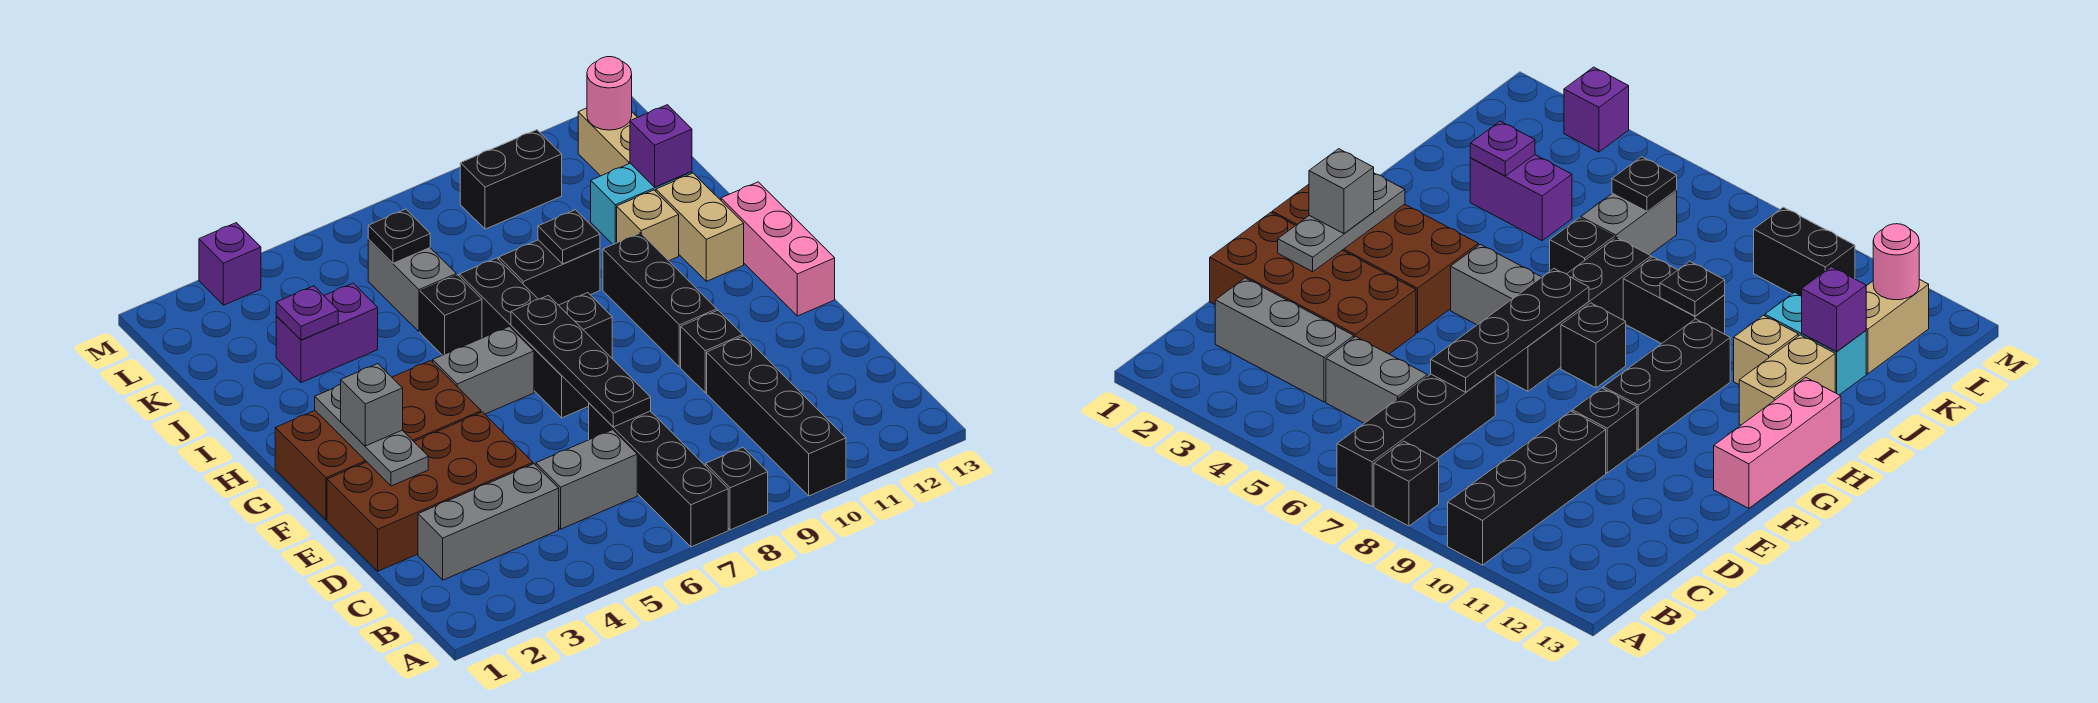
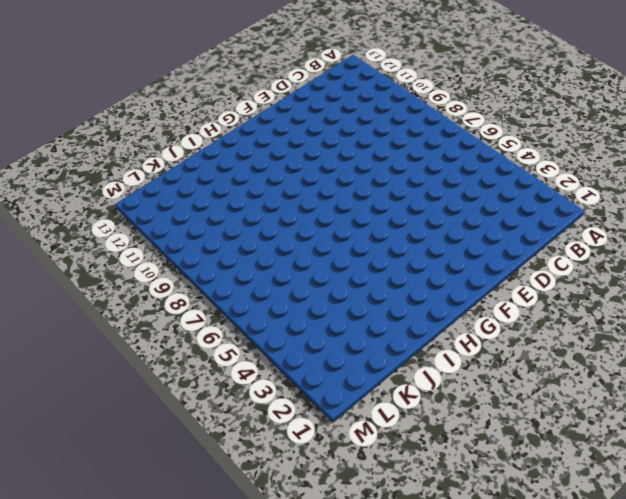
none -> black brick A7:D7 level 1
none -> black brick A8 level 1
none -> black brick A10:D10 level 1
none -> grey brick C2:C4 level 1

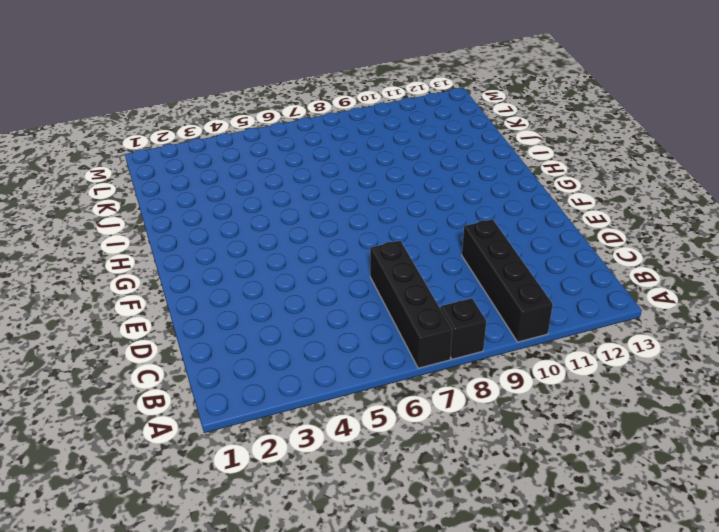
none -> grey brick C2:C4 level 1
none -> grey brick C5:C6 level 1
none -> brown brick D1:E4 level 1
none -> black brick E10 level 1

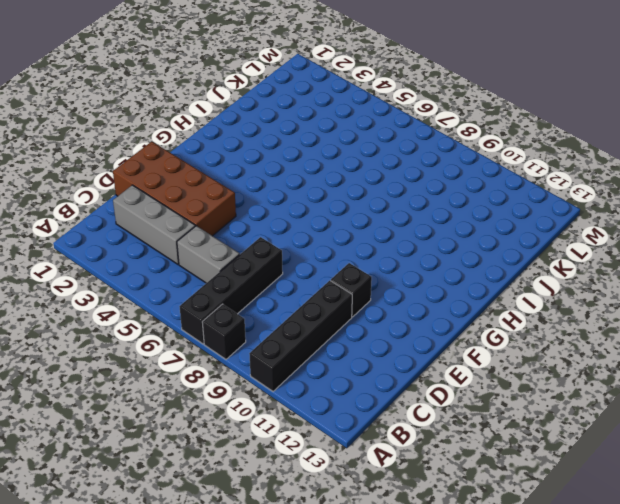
none -> brown brick F1:G4 level 1
none -> black brick F7:I7 level 1
none -> black brick F10:H10 level 1
none -> pink brick F13:H13 level 1

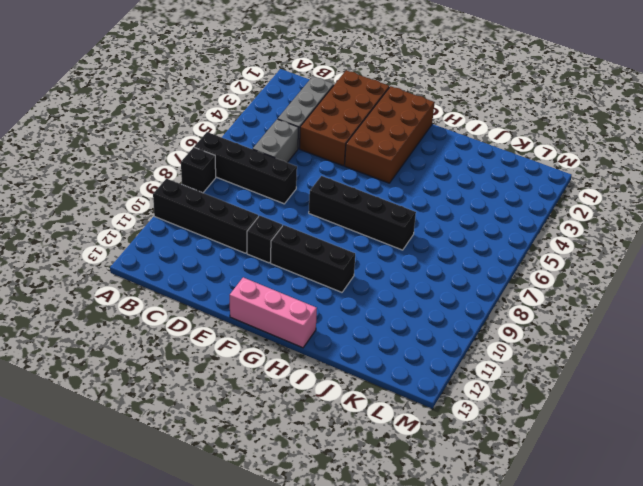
none -> grey brick G5:G6 level 1
none -> black brick G8 level 1
none -> tan brick H12:I12 level 1
none -> black brick I6 level 1

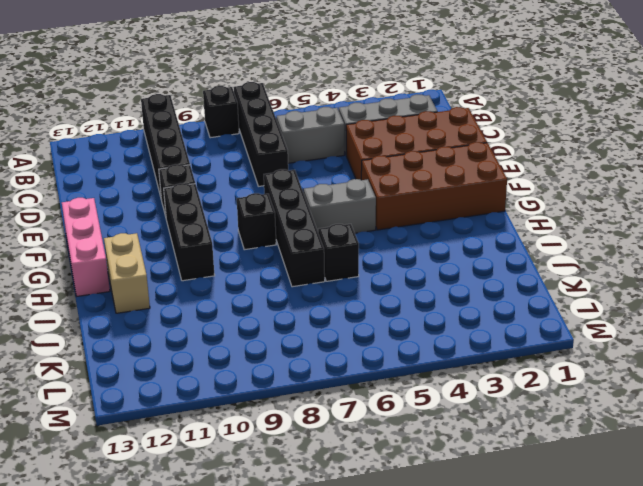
none -> black brick I8:I9 level 1
none -> tan brick I11 level 1
none -> purple brick J3:J4 level 1
none -> grey brick J6:K6 level 1

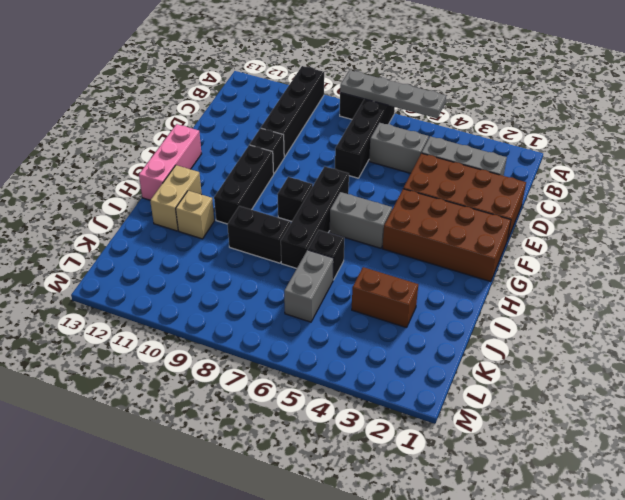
grey plate A5:A8 level 2 -> none
brown brick J3:J4 level 1 -> purple brick J3:J4 level 1
none -> cyan brick J11:J12 level 1
none -> tan brick K12:L12 level 1
none -> black brick L9:L10 level 1
none -> purple brick M3 level 1

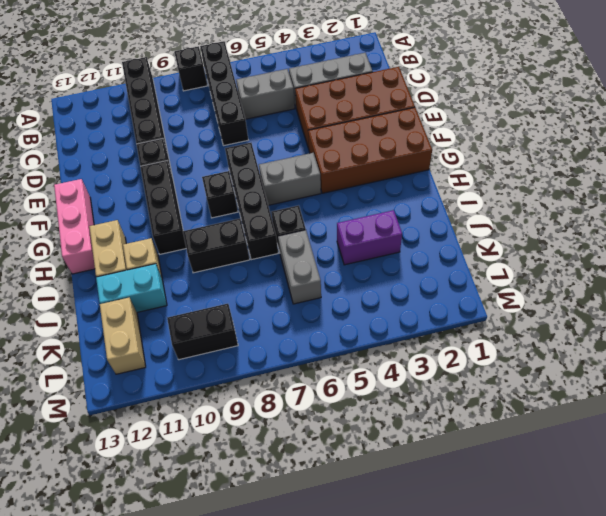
none -> purple brick M3 level 1
none -> black plate D7:G7 level 2
none -> grey plate E2:G2 level 2
none -> black plate I9 level 2

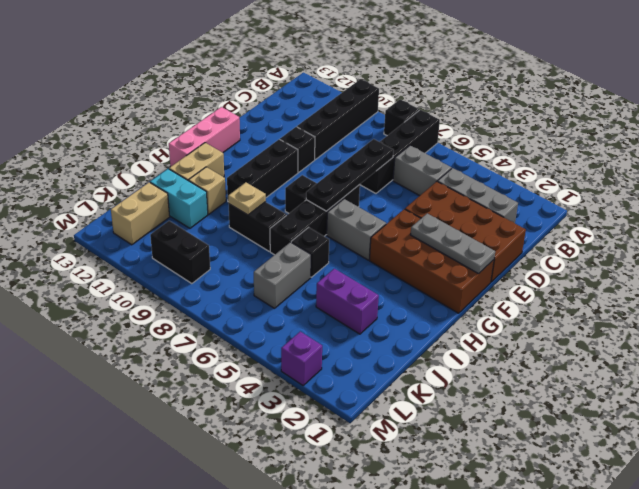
grey plate F1:F3 level 2 -> grey plate E2:G2 level 2
tan plate I9 level 2 -> black plate I9 level 2
none -> purple plate J3 level 2
none -> purple brick J12 level 2
none -> black plate K6 level 2
none -> pink round brick L12 level 2

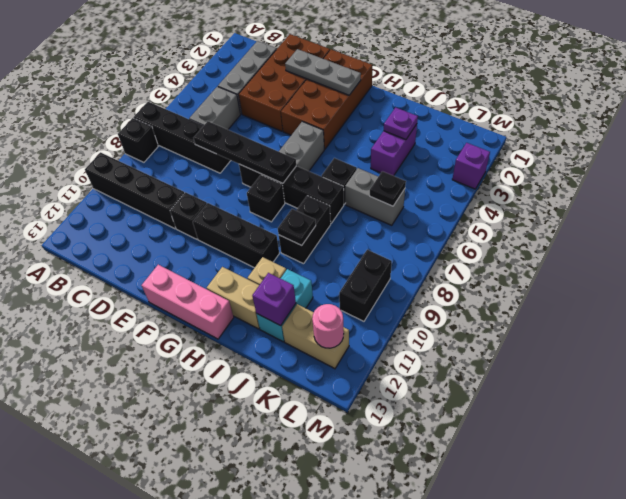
none -> grey brick F2 level 3

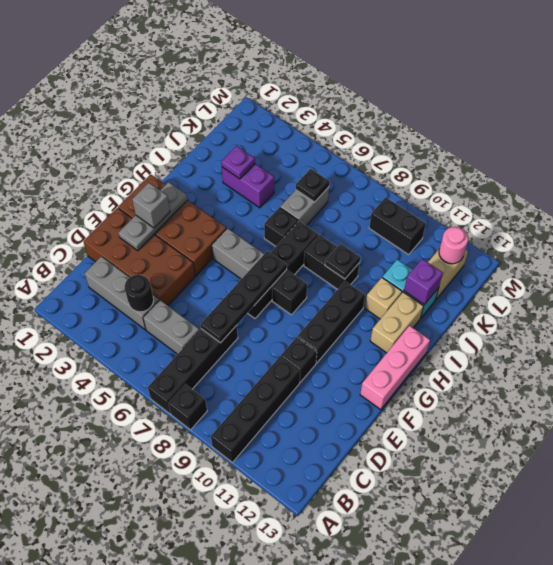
black round brick C4 level 2 -> none
none -> purple brick M3 level 1

